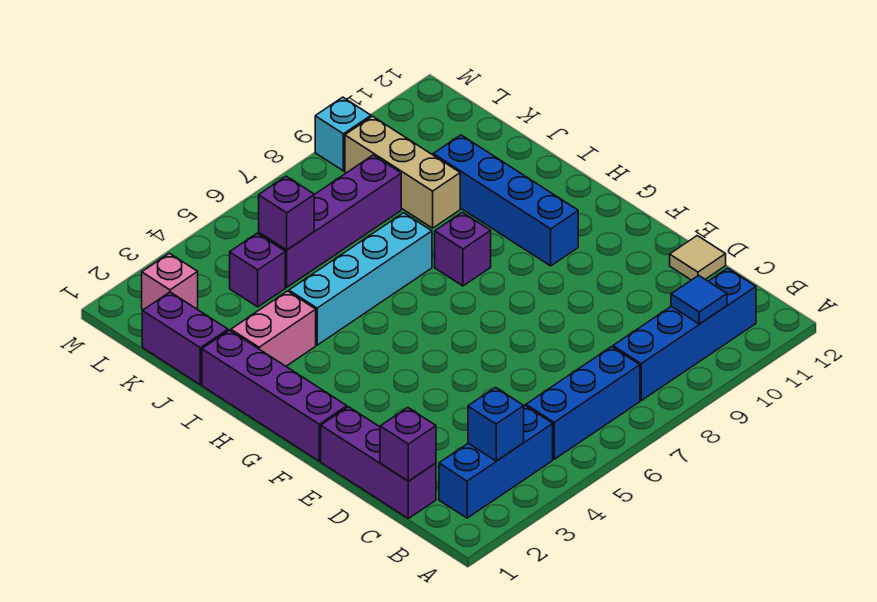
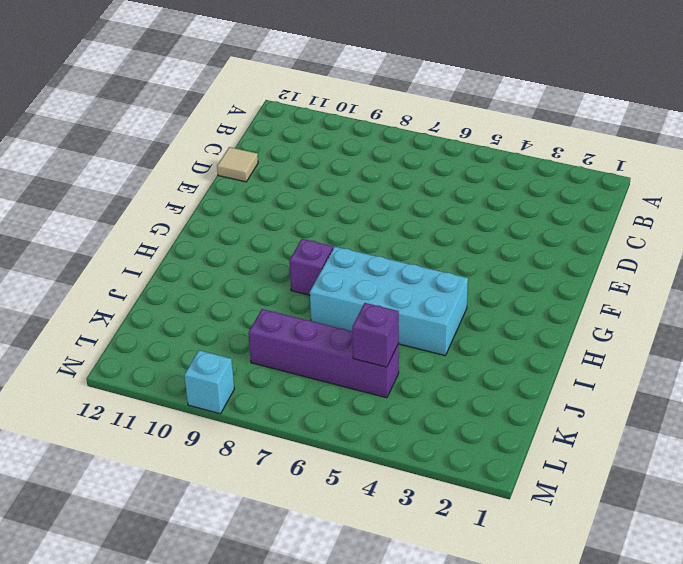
cyan brick H4:I7 level 1 -> cyan brick I4:I7 level 1
none -> blue brick B2:B4 level 1
none -> blue brick B5:B7 level 1
none -> blue brick B8:B11 level 1

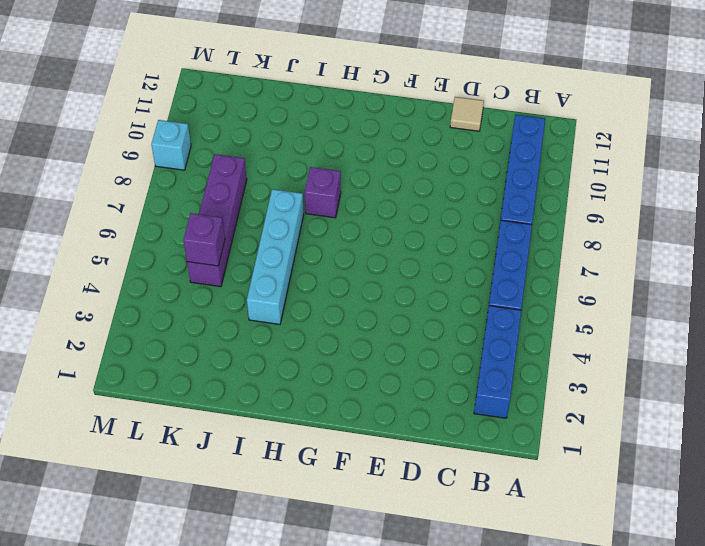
none -> purple brick C1:E1 level 1
none -> purple brick F1:I1 level 1
none -> blue brick G10:J10 level 1

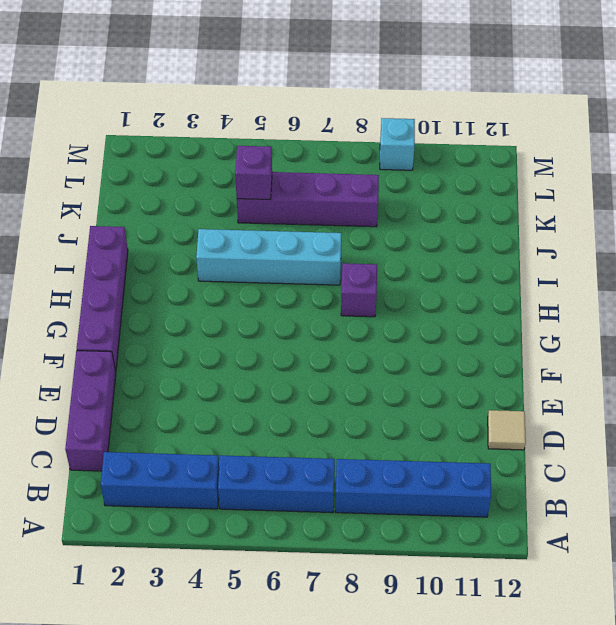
none -> blue brick G10:J10 level 1
none -> pink brick I2:I3 level 1
none -> purple brick J1:K1 level 1

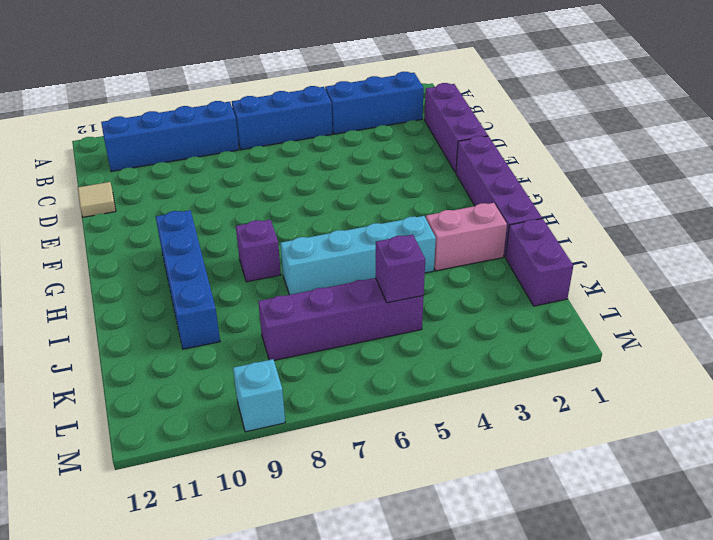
none -> tan brick J9:L9 level 1
none -> purple brick K4 level 1
none -> pink brick L2 level 1

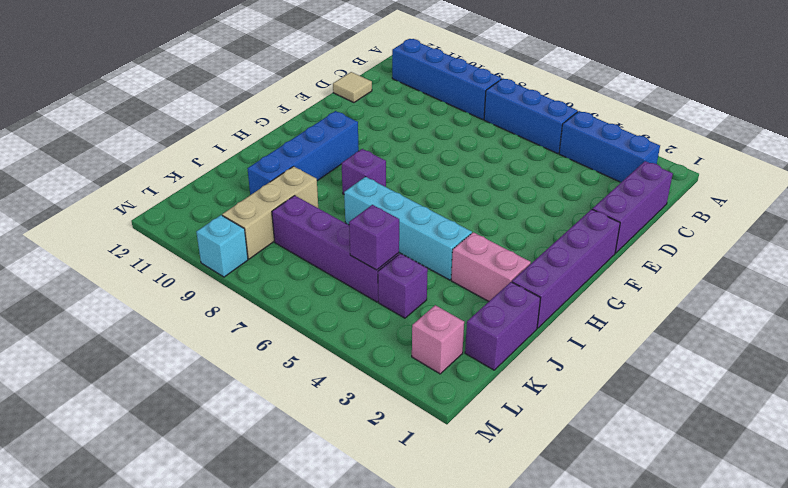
none -> blue brick B3 level 2
none -> blue tile B10 level 2
none -> purple brick C1 level 2

